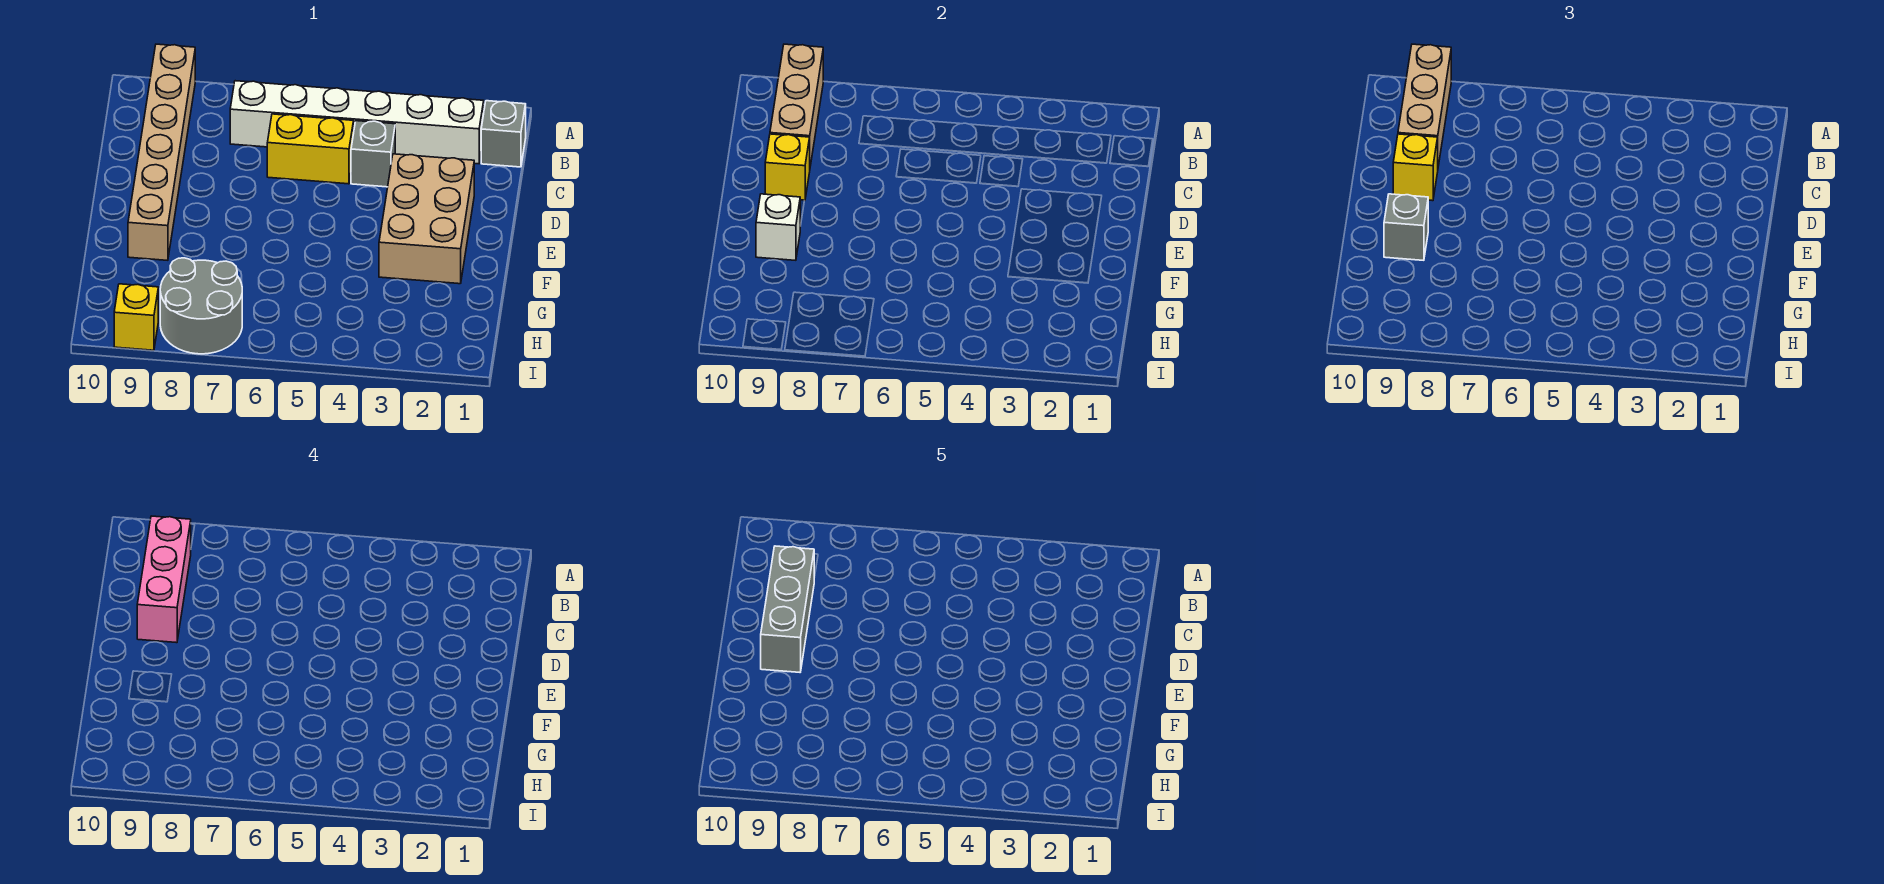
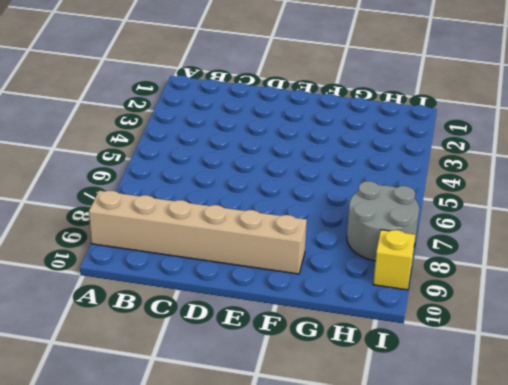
none -> grey brick B1 level 1
none -> white brick B2:B7 level 1
none -> grey brick C4 level 1

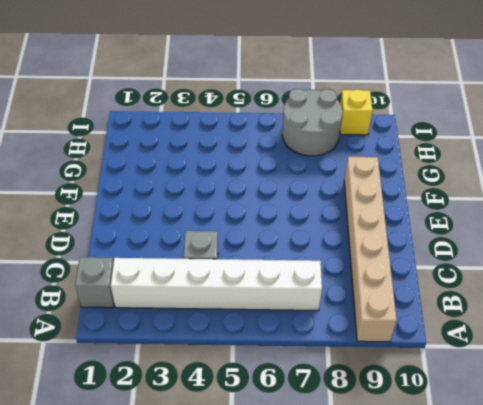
none -> yellow brick C5:C6 level 1
none -> tan brick D2:F3 level 1
none -> tan brick A9:C9 level 2

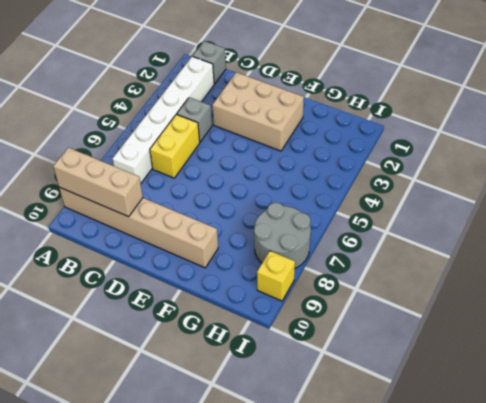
none -> yellow brick D9 level 2
none -> white brick F9 level 2
none -> tan brick A9:C9 level 3

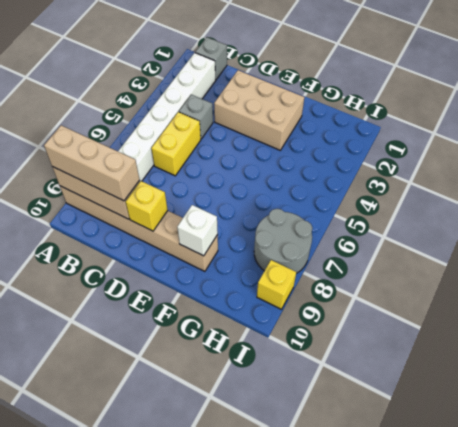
none -> yellow brick D9 level 3
none -> grey brick F9 level 3
none -> pink brick B9:D9 level 4

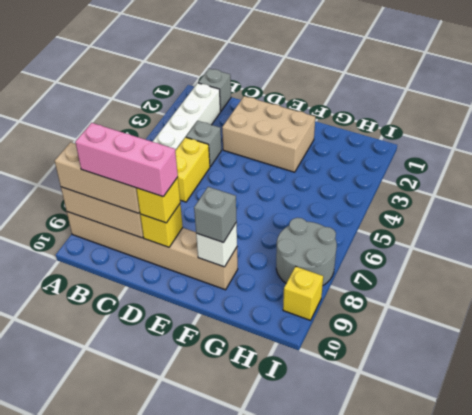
none -> grey brick C9:E9 level 5

